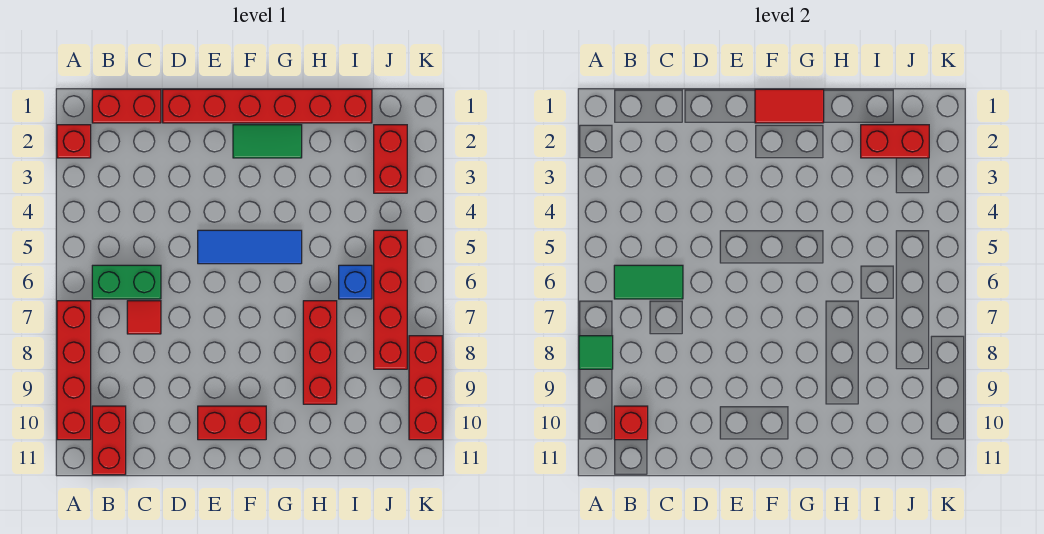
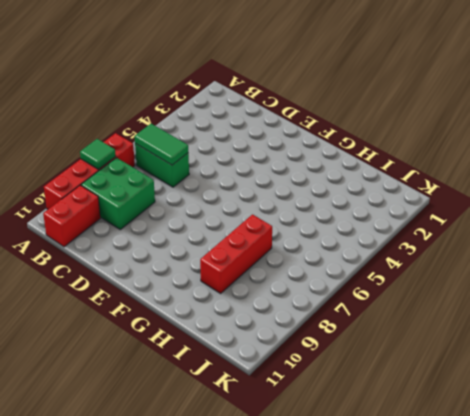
green brick B8:C9 level 1 -> none
none -> red brick A2 level 1
none -> red brick B1:C1 level 1
none -> red tile C7 level 1

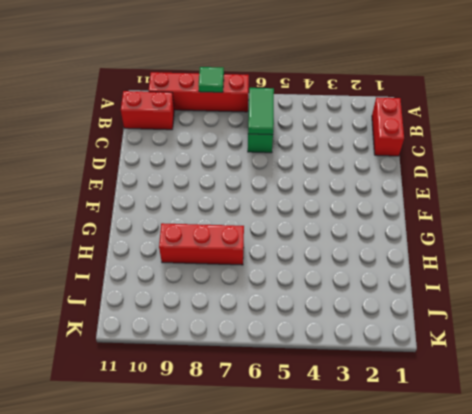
none -> red brick A2 level 1
none -> red tile C7 level 1
none -> red brick D1:I1 level 1

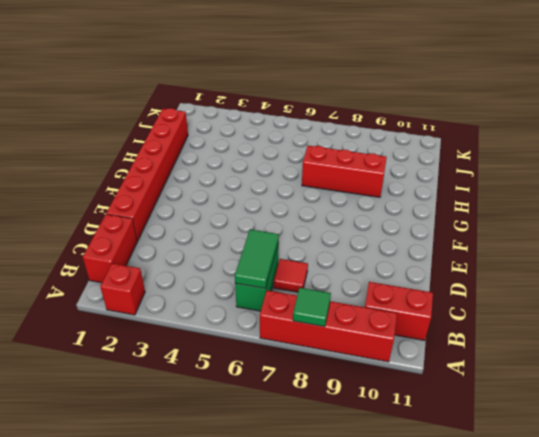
none -> blue tile E5:G5 level 1
none -> red brick E10:F10 level 1
none -> green tile F2:G2 level 1

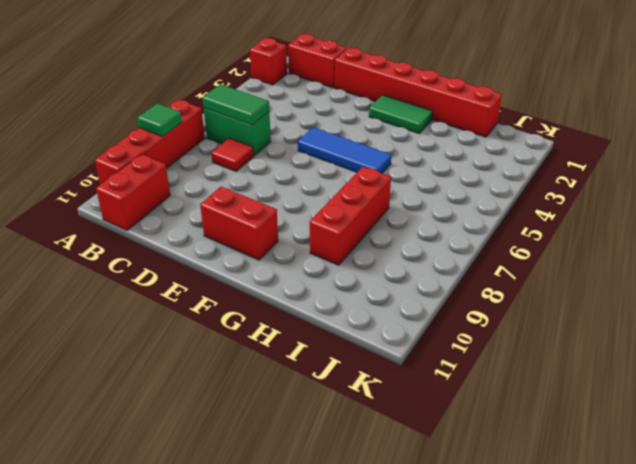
none -> blue brick I6 level 1
none -> red brick J2:J3 level 1
none -> red brick J5:J8 level 1

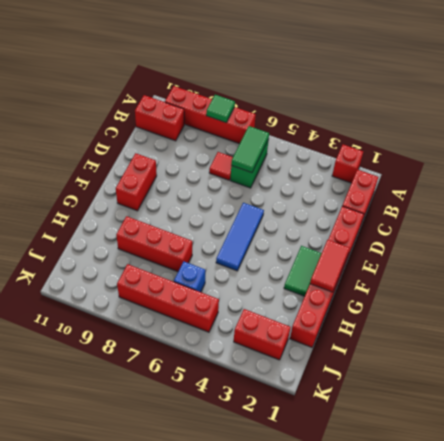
none -> red brick K8:K10 level 1
none -> red brick B10 level 2
none -> red brick I2:J2 level 2

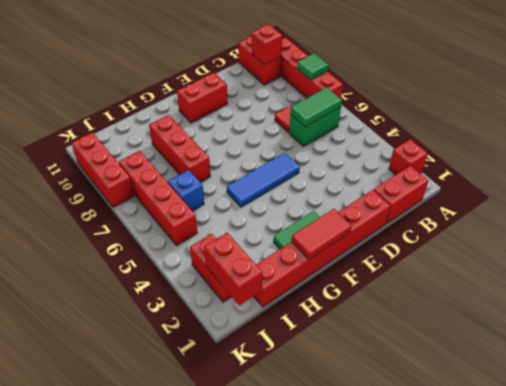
red brick J1:J2 level 2 -> red brick I2:J2 level 2

